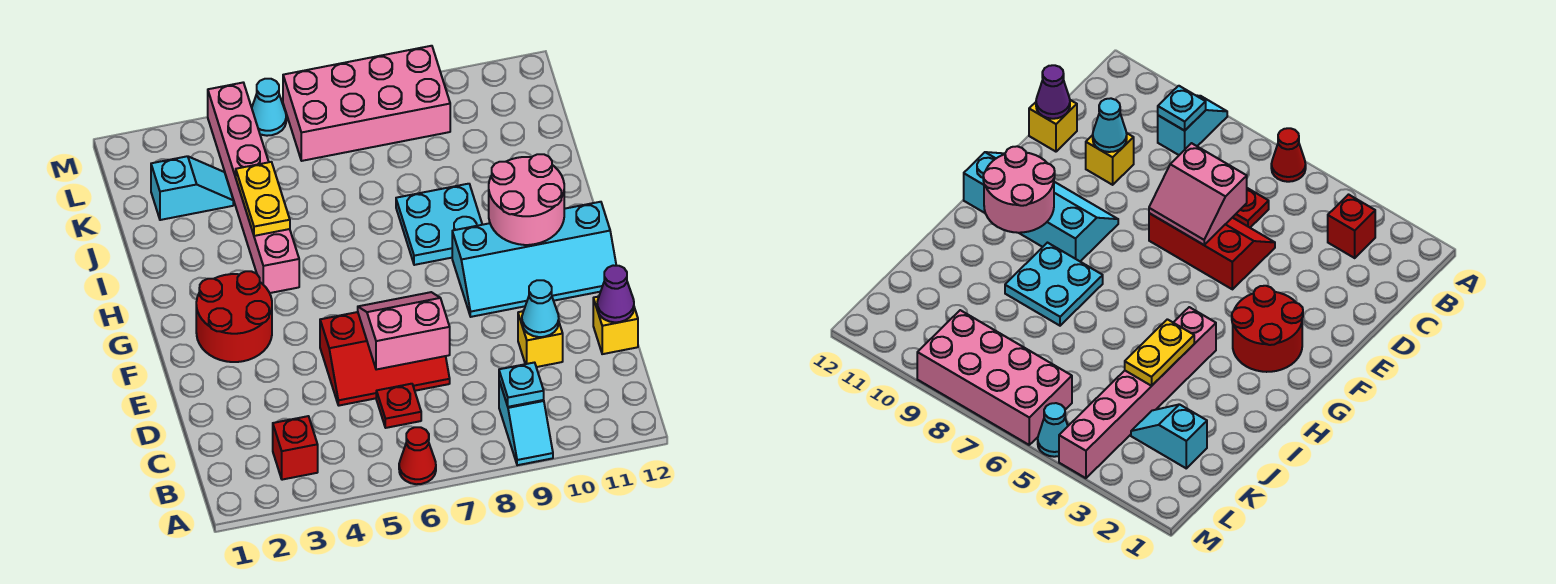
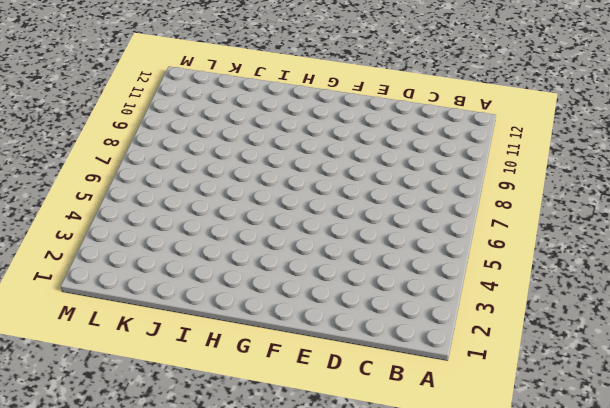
none -> red cone A6 level 1
none -> cyan slope A9:B9 level 1 top B
none -> red brick B3 level 1

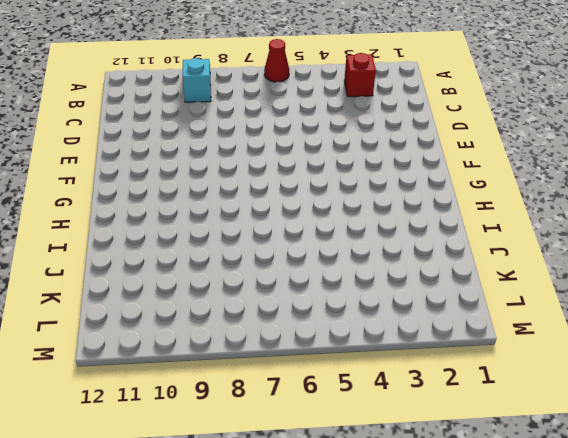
none -> red plate C6 level 1
none -> red slope D5:E7 level 1 top E
none -> yellow brick D10 level 1

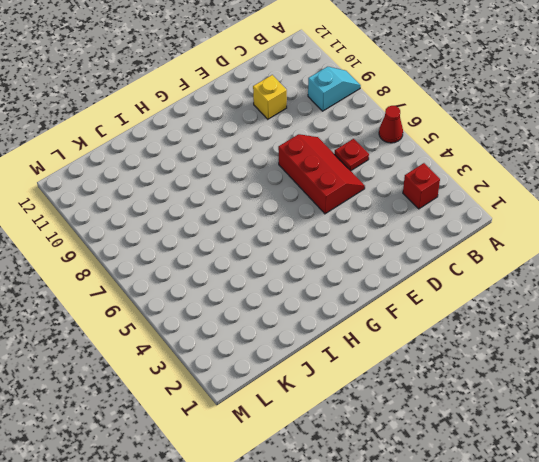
none -> yellow brick D12 level 1
none -> red round brick F2:G3 level 1
none -> cyan slope F9:G12 level 1 top G

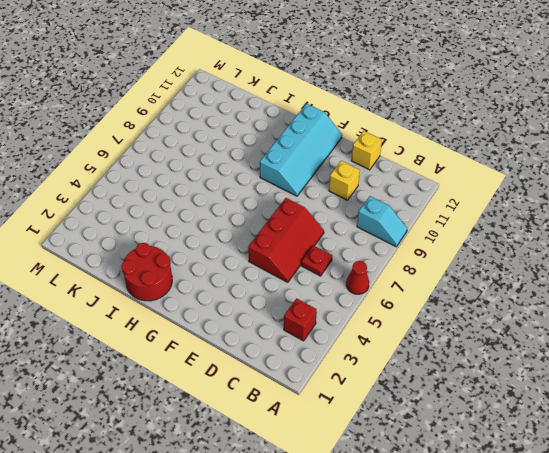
red round brick H1:I2 level 1 -> red round brick F2:G3 level 1
none -> pink brick H4:M4 level 1
none -> cyan plate H8:I9 level 1
none -> cyan slope K2:K3 level 1 top 2

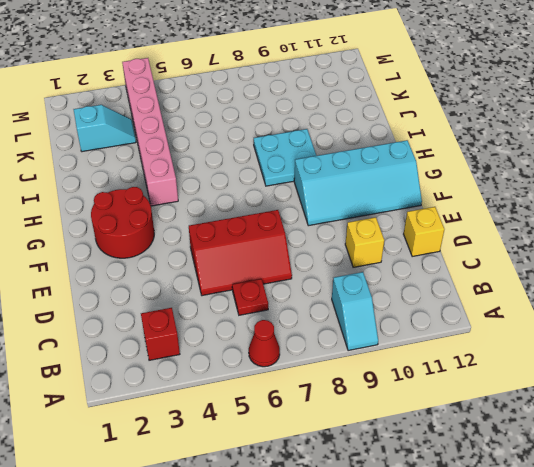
none -> pink brick L6:M9 level 1
none -> cyan cone M5 level 1
none -> cyan plate B9 level 2

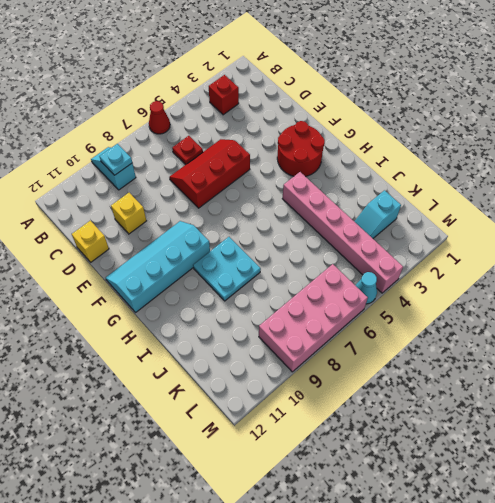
none -> pink slope D6:E7 level 2 top D
none -> cyan cone D10 level 2
none -> purple cone D12 level 2

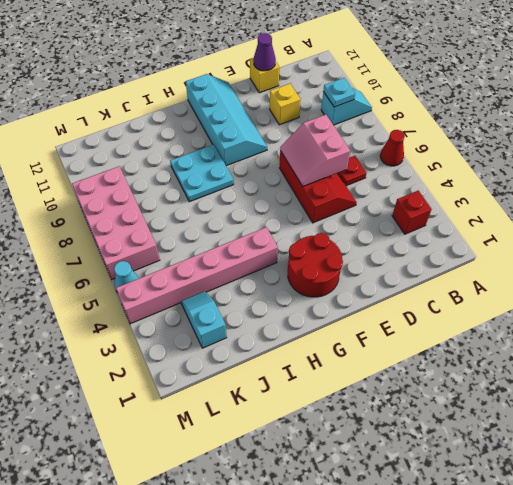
none -> cyan cone D10 level 2
none -> pink round brick G10:H11 level 2
none -> yellow plate I4:J4 level 2

